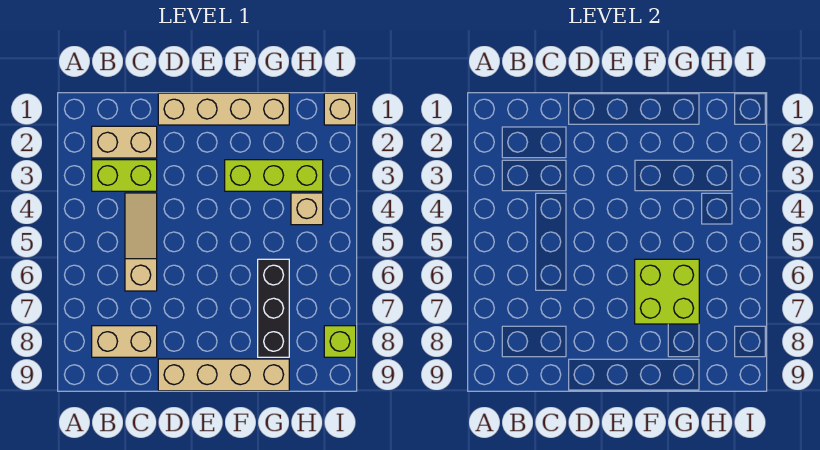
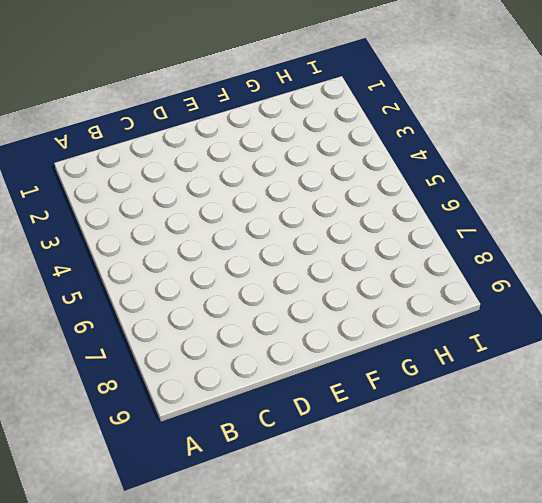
none -> tan brick B2:C2 level 1
none -> lime brick B3:C3 level 1
none -> tan brick B8:C8 level 1

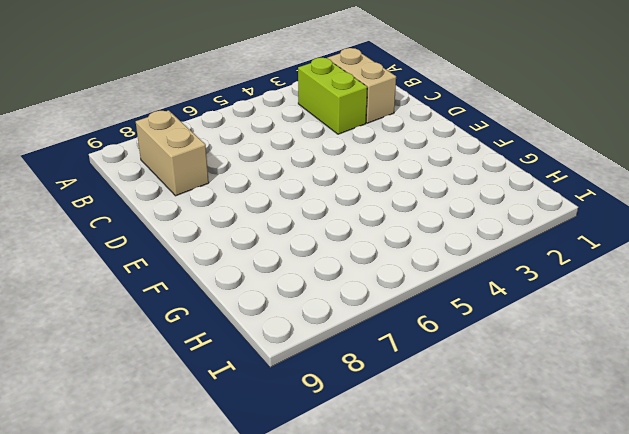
none -> tan slope C4:C6 level 1 top 6
none -> tan brick D1:G1 level 1
none -> tan brick D9:G9 level 1

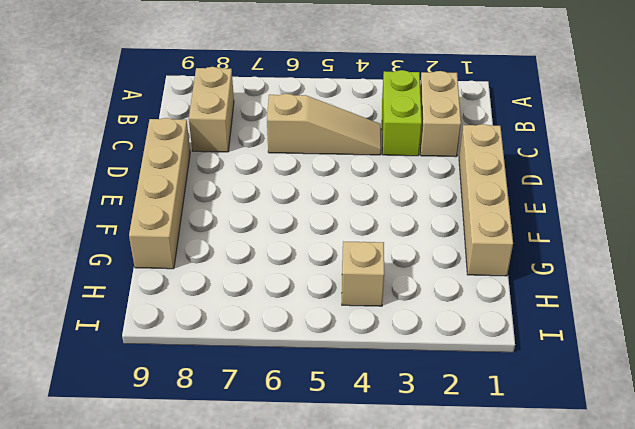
none -> lime brick F3:H3 level 1
none -> black brick G6:G8 level 1
none -> tan brick I1 level 1

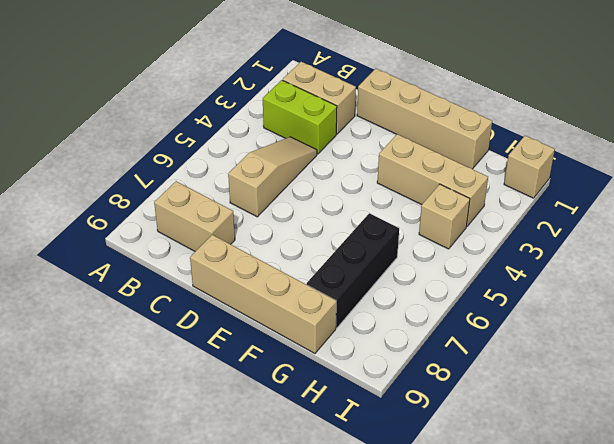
tan brick F3:H3 level 1 -> lime brick F3:H3 level 1
none -> lime brick I8 level 1
none -> lime brick F6:G7 level 2

